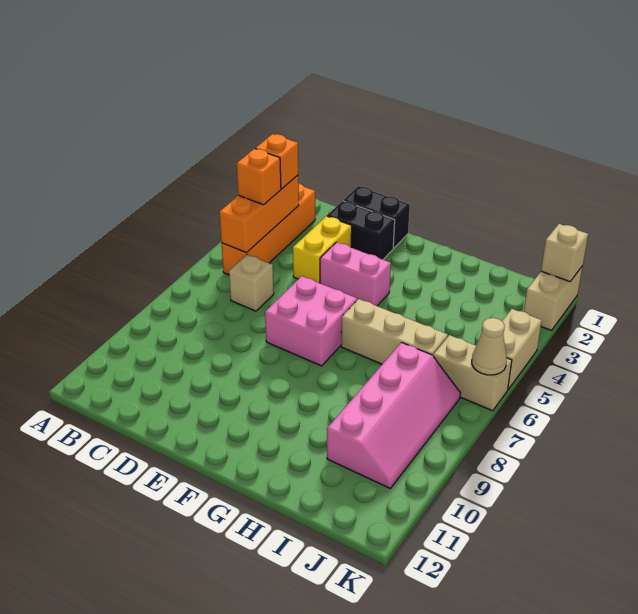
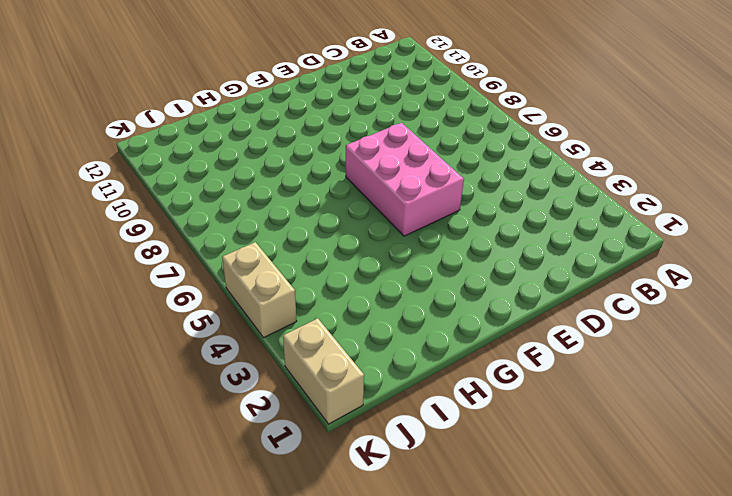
pink brick E5:F7 level 1 -> pink brick E6:F7 level 1
none -> orange brick B2:B5 level 1
none -> tan brick C6 level 1
none -> black brick D1:E1 level 1

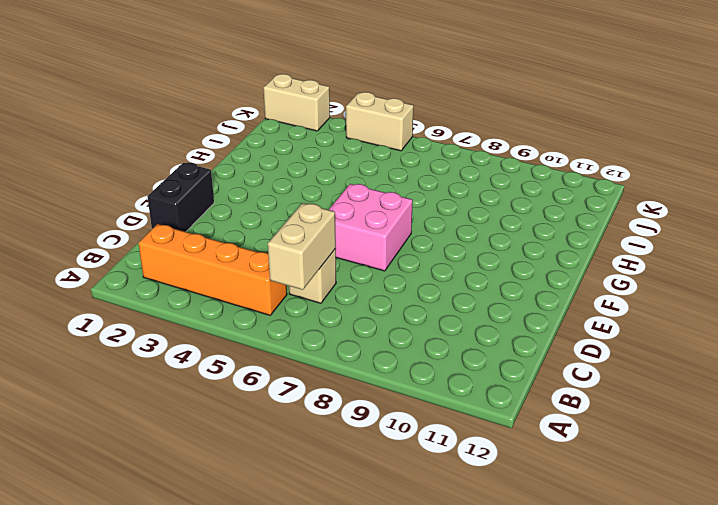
tan brick B6:C6 level 2 -> tan brick J6:K6 level 1
none -> black brick D2:E2 level 1
none -> yellow brick D3:D4 level 1
none -> pink brick E4:F4 level 1

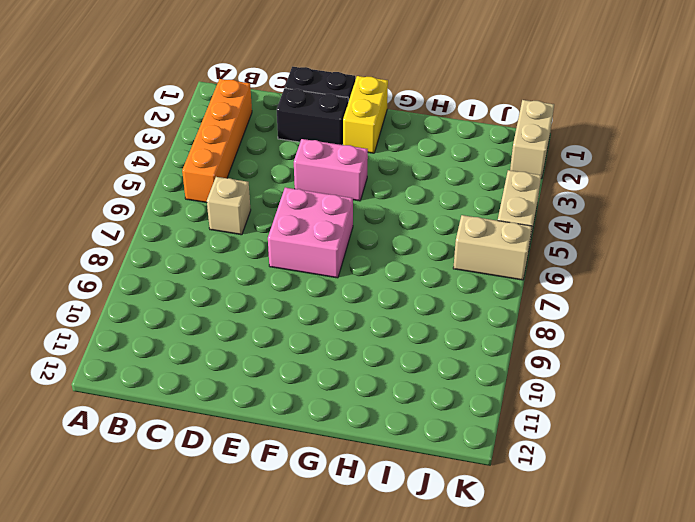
yellow brick F1:F2 level 1 -> yellow brick D3:D4 level 1
none -> tan brick G6:I6 level 1
none -> pink slope I7:J10 level 1 top I
none -> orange brick B3:B5 level 2

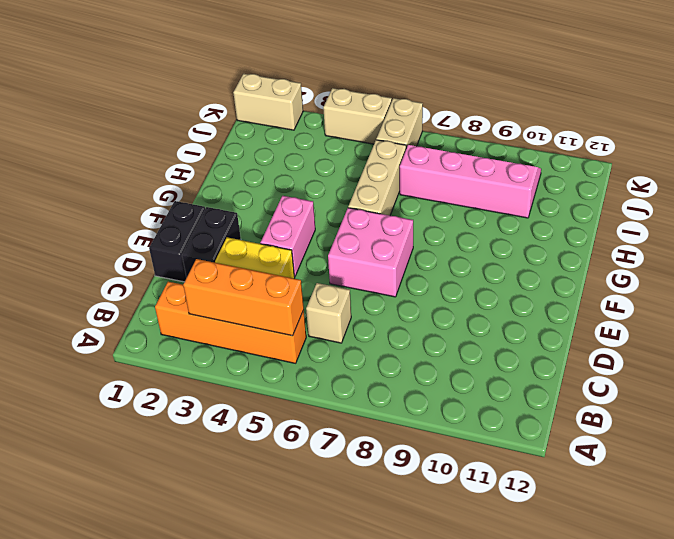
none -> tan brick K1 level 2
none -> tan cone K6 level 2
none -> orange brick B3 level 3

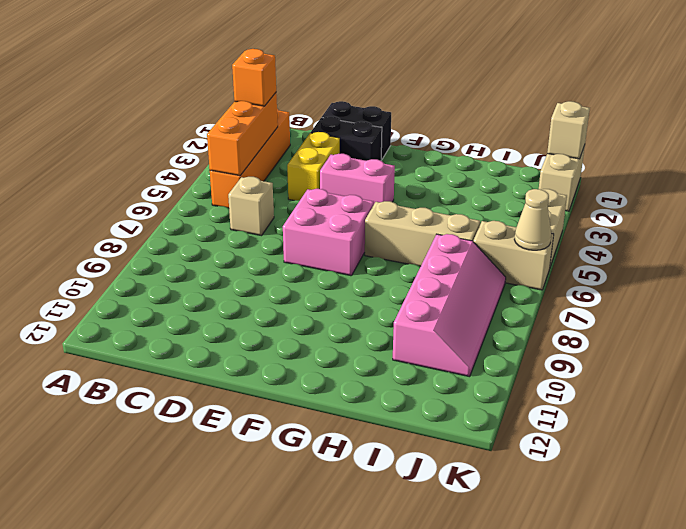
none -> orange brick B4 level 3

